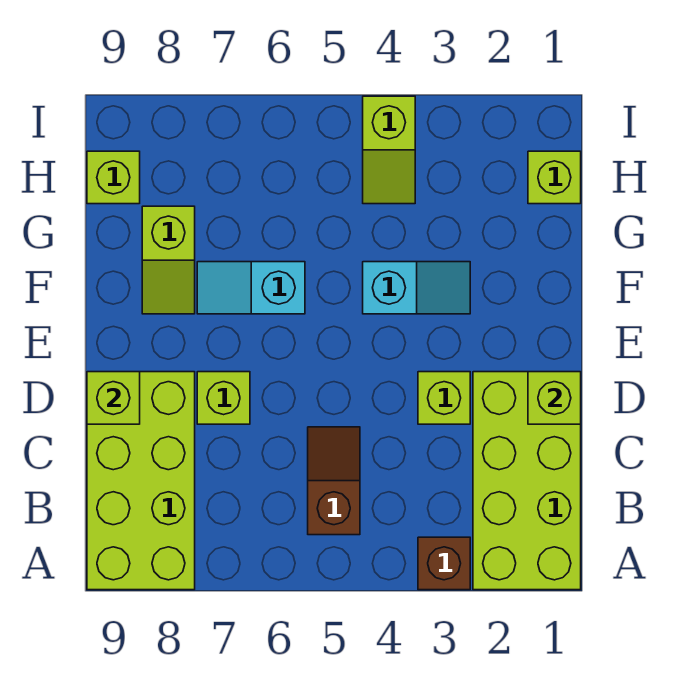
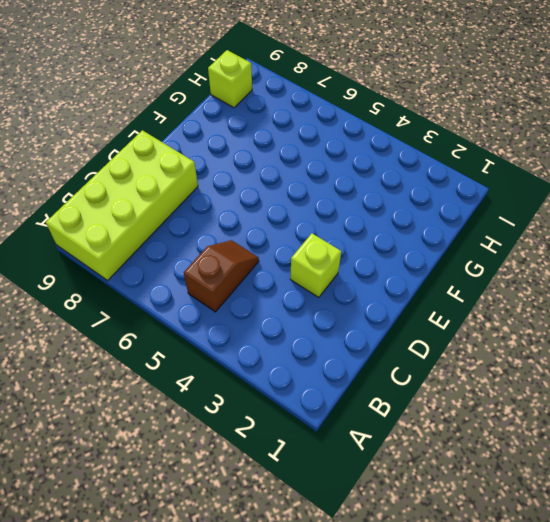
none -> lime brick A1:D2 level 1
none -> brown brick A3 level 1
none -> lime brick D7 level 1

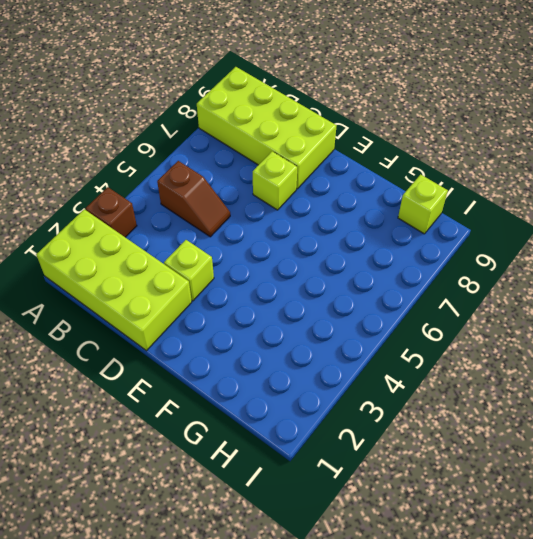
none -> cyan slope F3:F4 level 1 top 4
none -> cyan slope F6:F7 level 1 top 6
none -> lime slope F8:G8 level 1 top G

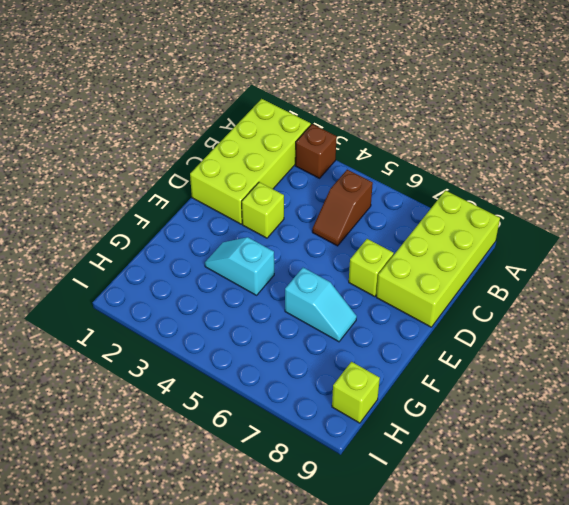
none -> lime slope F8:G8 level 1 top G
none -> lime brick H1 level 1
none -> lime slope H4:I4 level 1 top I

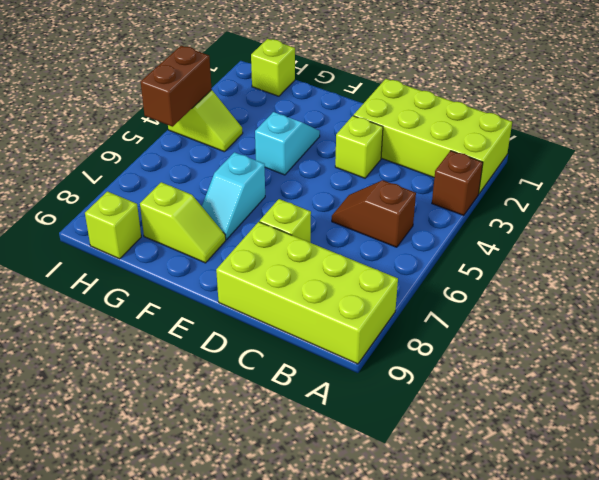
brown brick I4:I5 level 2 -> none
none -> lime brick D1 level 2
none -> lime brick D9 level 2

